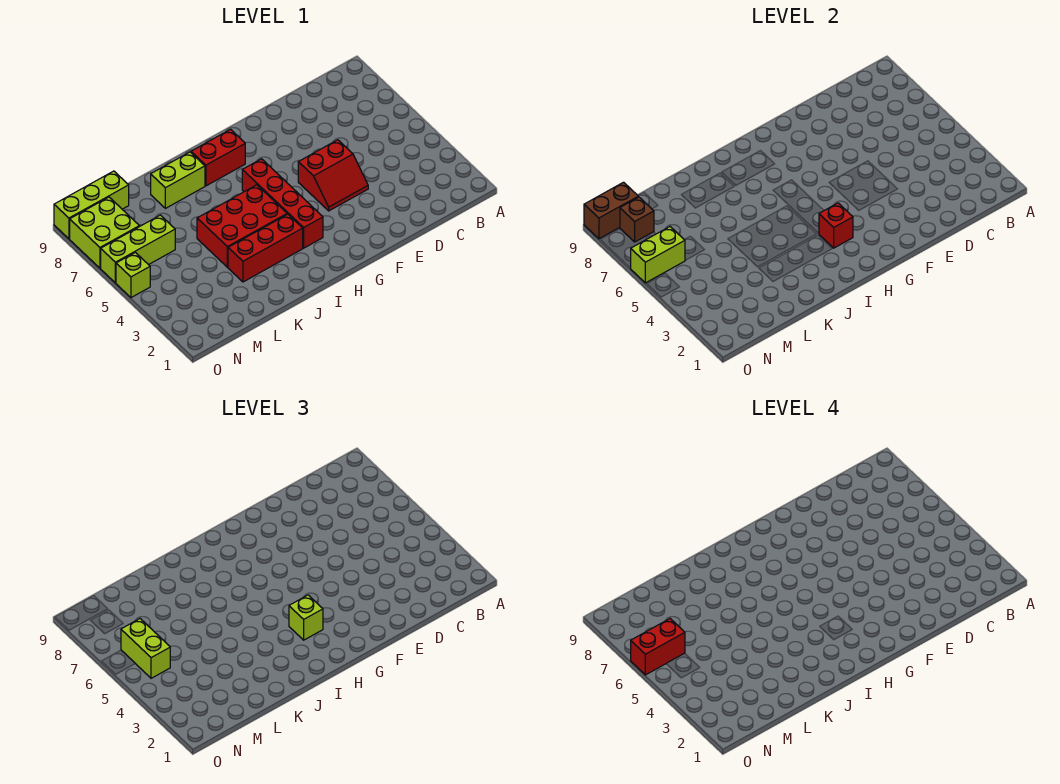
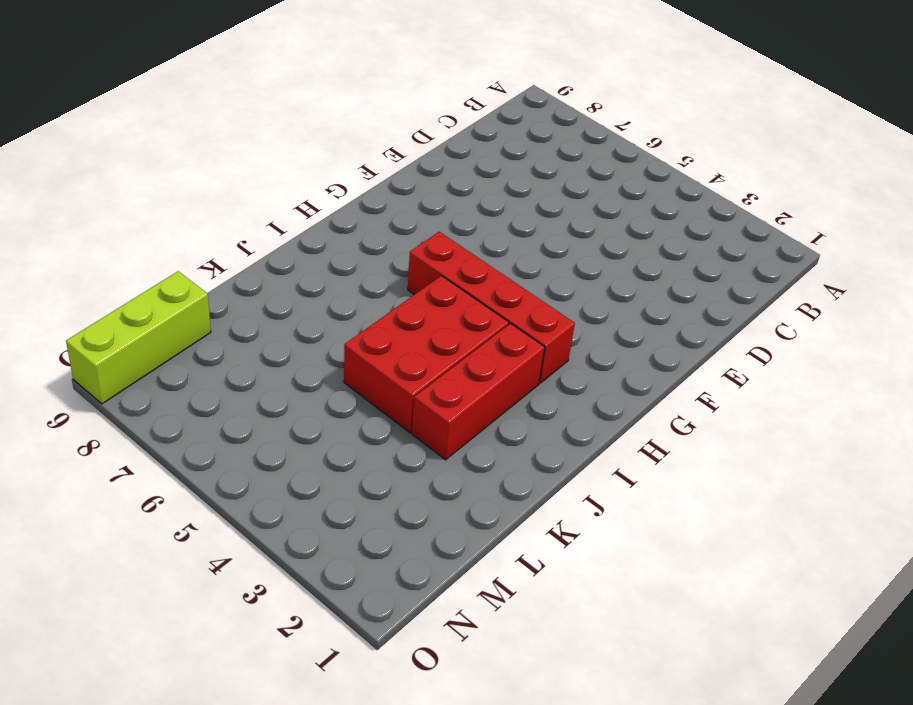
none -> red slope E4:F5 level 1 top 5
none -> red brick H8:I8 level 1
none -> lime brick J8:K8 level 1

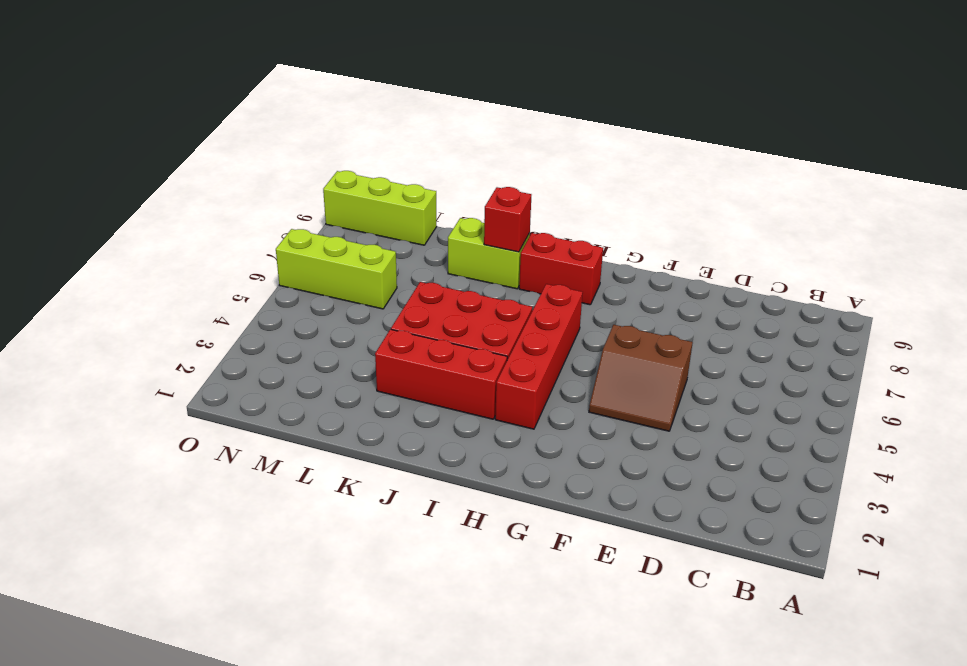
brown slope E4:F5 level 1 top 5 -> red slope E4:F5 level 1 top 5
red brick J8 level 2 -> red brick H3 level 2
none -> lime brick N7:O8 level 1
none -> lime brick O5 level 1
none -> lime brick N6:O6 level 2

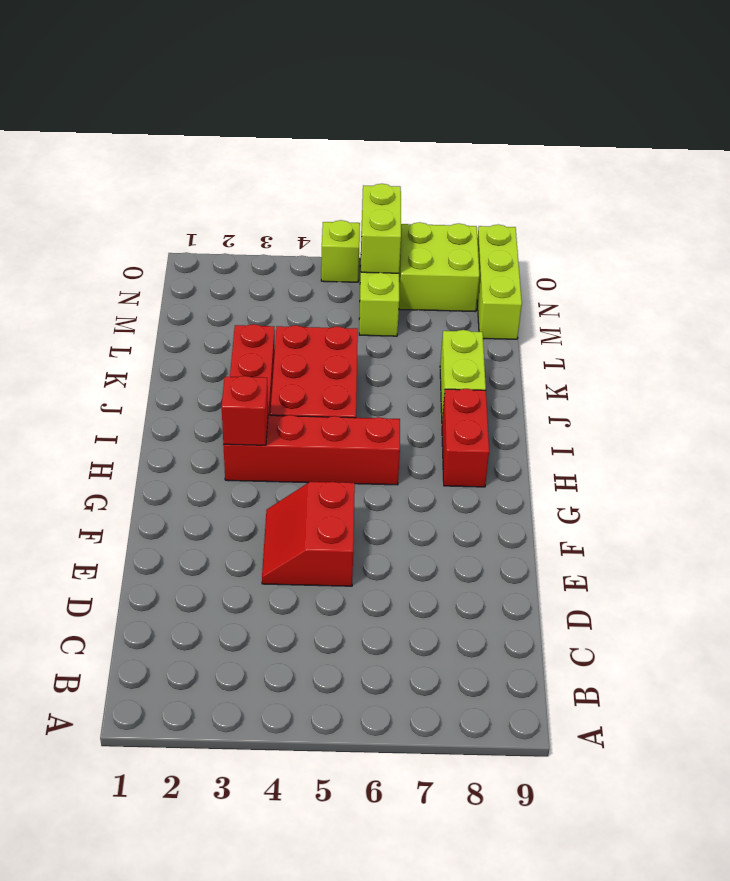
none -> brown brick N8 level 2
none -> brown brick N9:O9 level 2
none -> lime brick H3 level 3

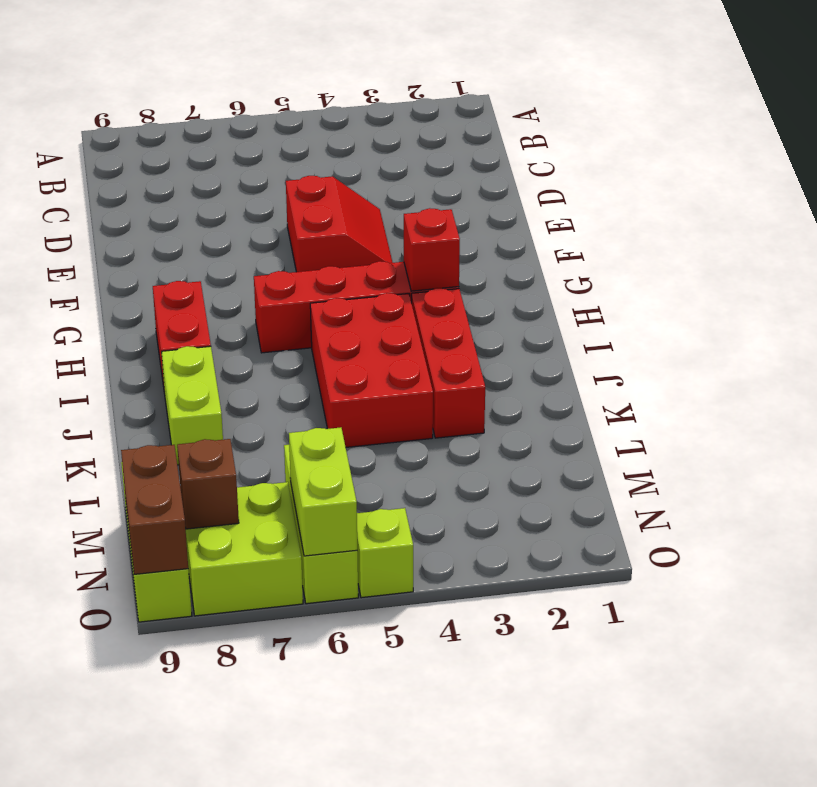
none -> lime brick H3 level 3
none -> lime brick N5:N6 level 3
none -> red brick N6:O6 level 4

